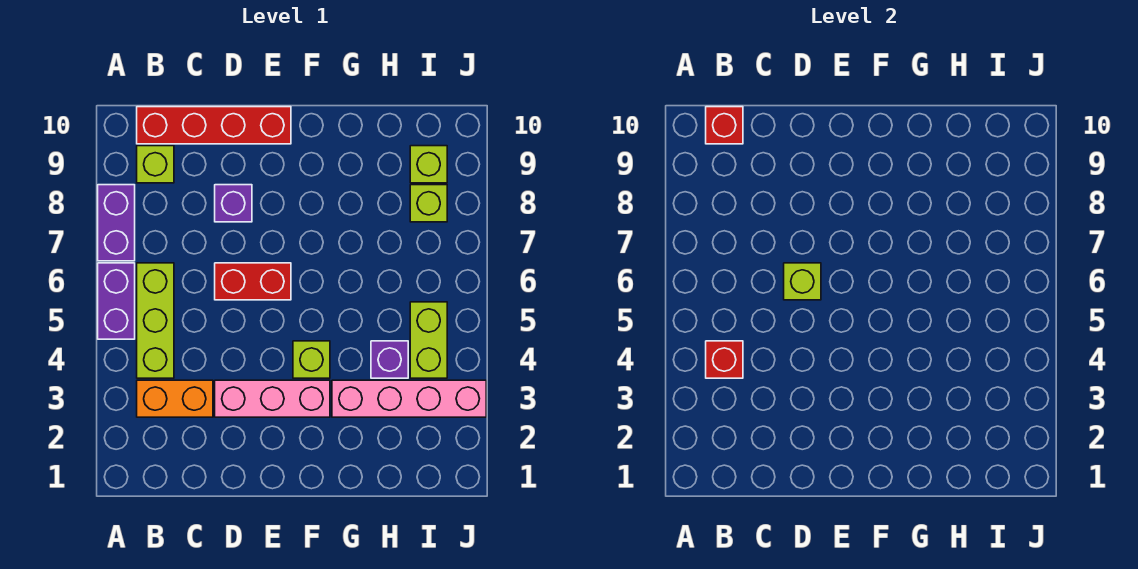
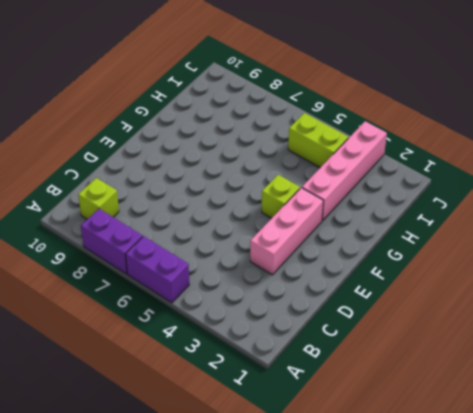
none -> orange brick B3:C3 level 1
none -> lime brick B4:B6 level 1
none -> red brick B10:E10 level 1

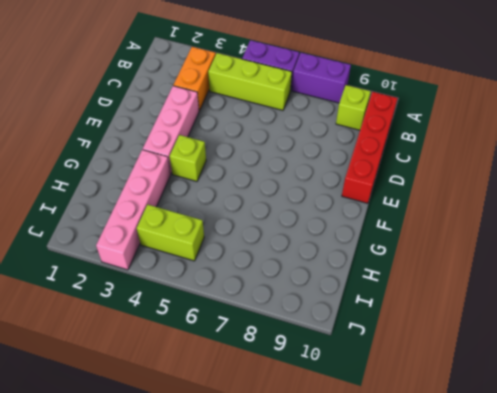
none -> red brick D6:E6 level 1
none -> purple brick D8 level 1
none -> purple brick H4 level 1

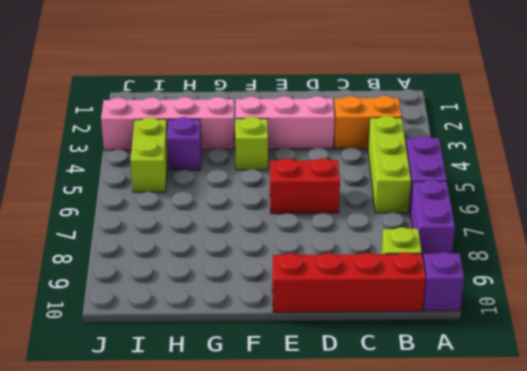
purple brick A10 level 1 -> purple brick D8 level 1
none -> lime brick I8 level 1
none -> lime brick I9 level 1
none -> red brick B4 level 2

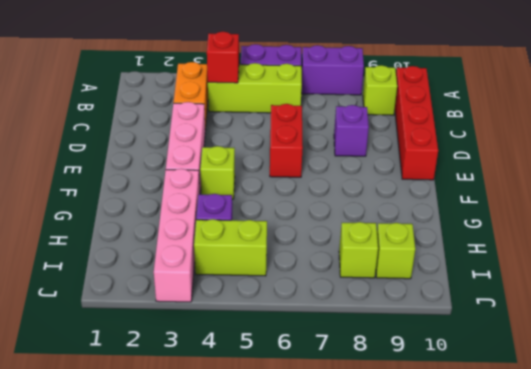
none -> red brick B10 level 2
none -> lime brick D6 level 2

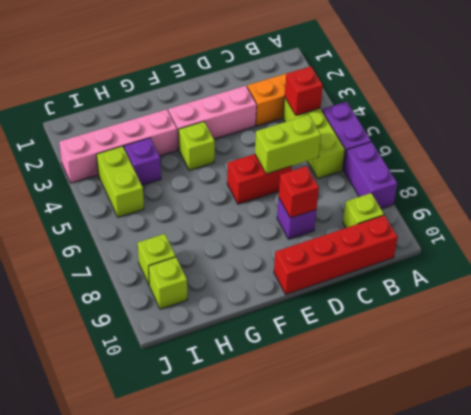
lime brick C6:D6 level 2 -> lime brick D6 level 2
red brick D8 level 2 -> red brick B10 level 2

